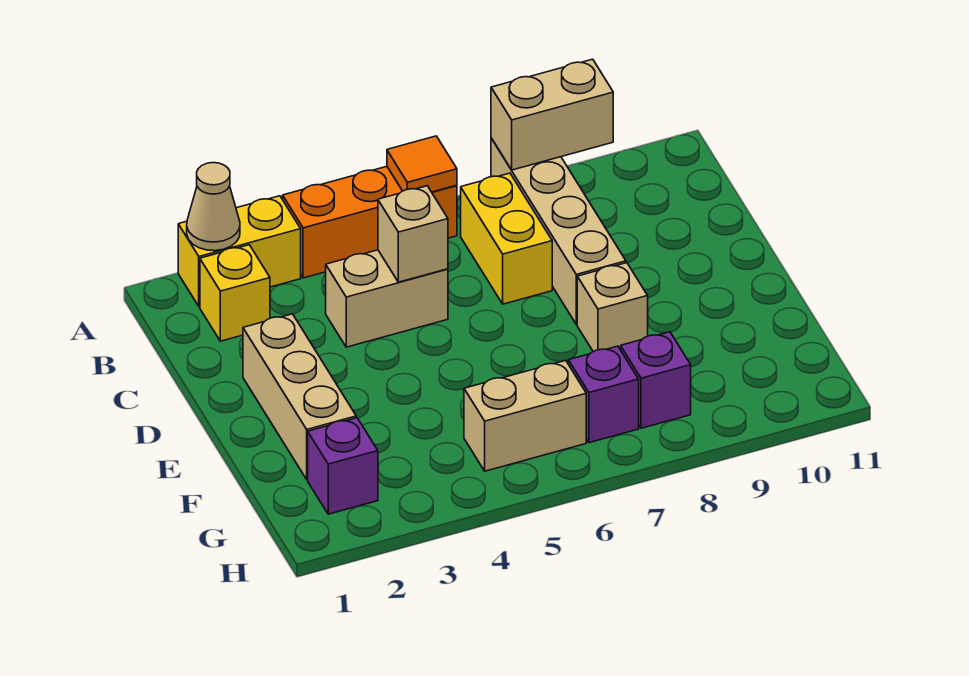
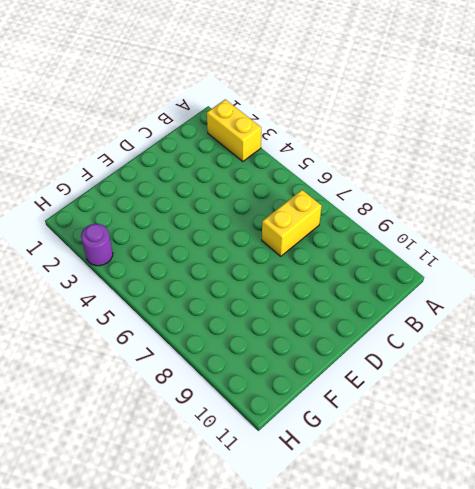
purple round brick H3 level 1 -> none
none -> orange brick A4:A6 level 1
none -> tan brick A8:D8 level 1
none -> yellow brick B2 level 1

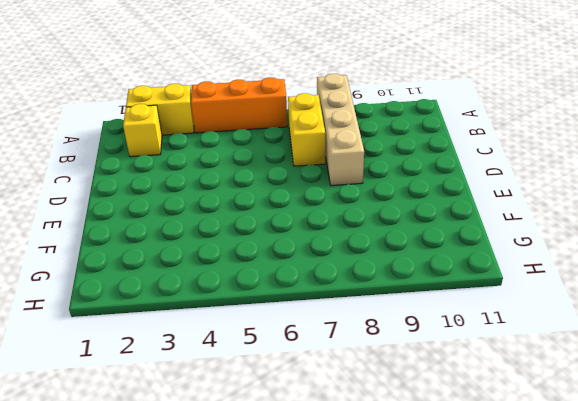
none -> tan brick C4:C5 level 1
none -> tan brick D2:F2 level 1
none -> tan brick E8 level 1

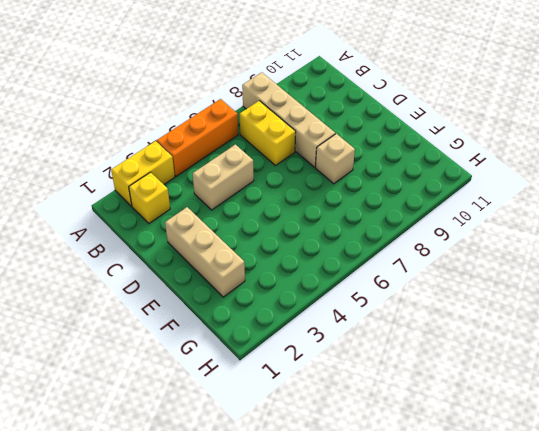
none -> purple brick G2 level 1
none -> tan brick G5:G6 level 1
none -> purple brick G7 level 1

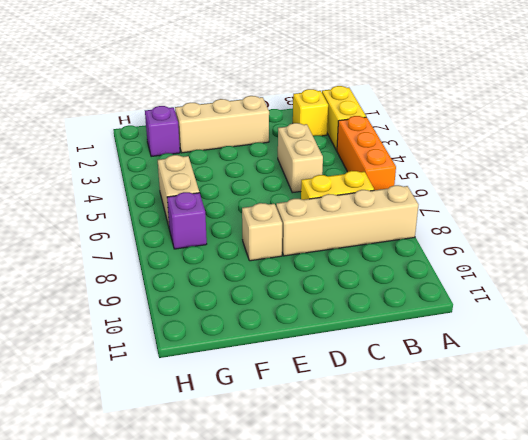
none -> purple brick G8 level 1
none -> tan cone A2 level 2
none -> orange tile A6 level 2

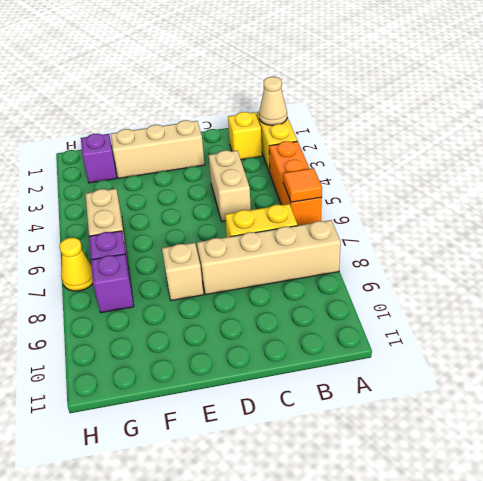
yellow cone H7 level 1 -> none
none -> tan brick A8:A9 level 2
none -> tan brick C5 level 2

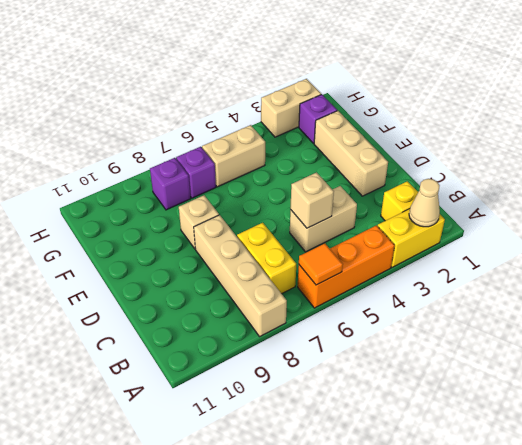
tan brick H2:H3 level 1 -> tan brick A8:A9 level 2

